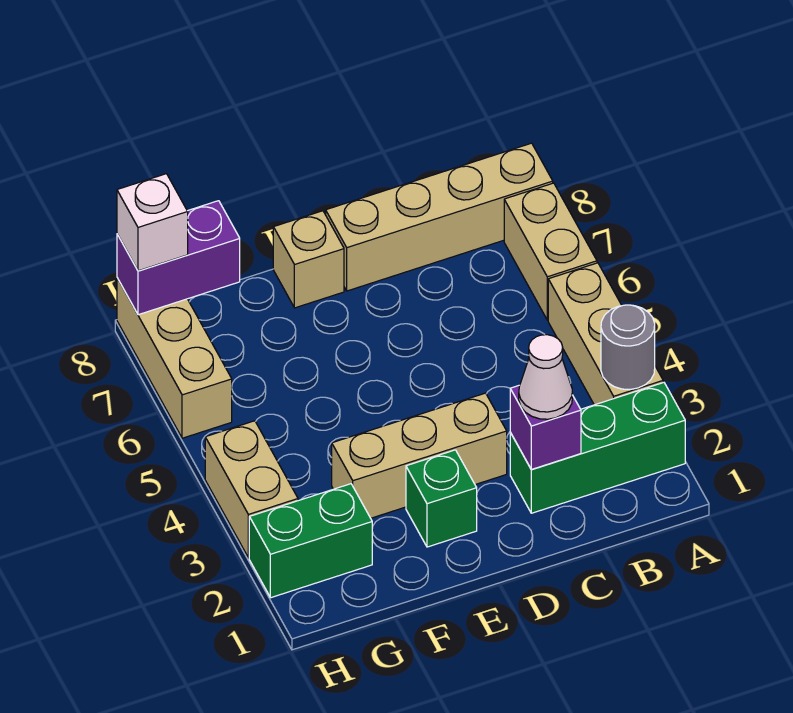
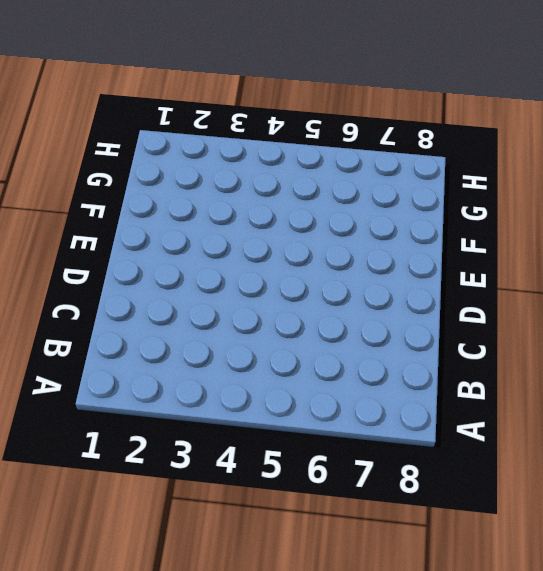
none -> green brick A2:C2 level 1
none -> tan brick A3:A5 level 1
none -> tan brick A6:A7 level 1

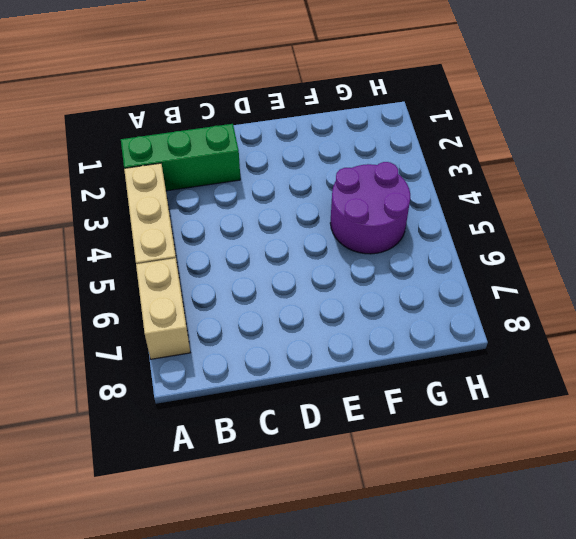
purple round brick F4:G5 level 1 -> none
none -> tan brick A8:D8 level 1
none -> tan brick D3:F3 level 1
none -> green brick E2 level 1

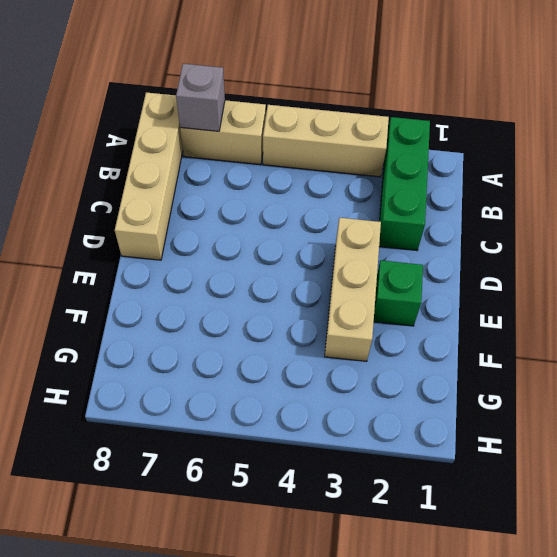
grey brick A7 level 2 -> none
none -> tan brick E8 level 1
none -> green brick G2:H2 level 1
none -> tan brick H3:H4 level 1

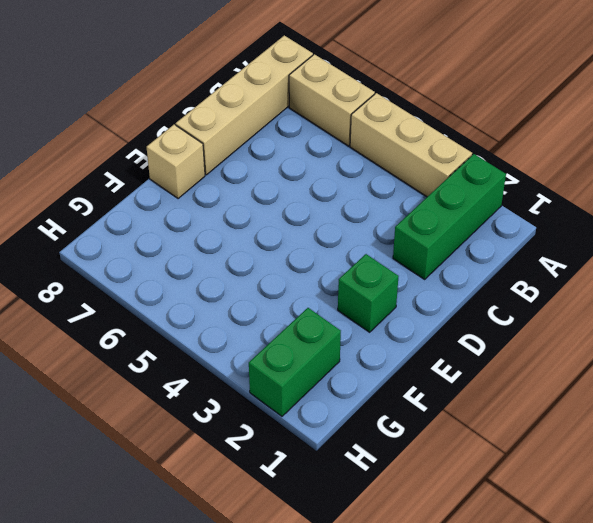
none -> tan brick D3:F3 level 1
none -> tan brick H3:H4 level 1
none -> tan brick H6:H8 level 1

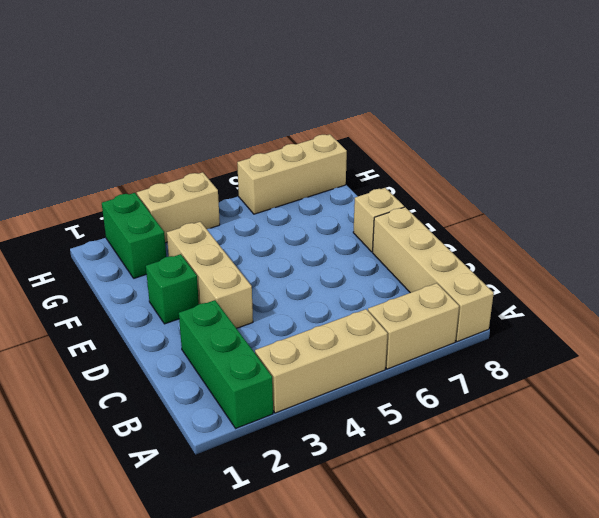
none -> grey round brick A3 level 2
none -> purple brick C2 level 2
none -> purple brick G8:H8 level 2

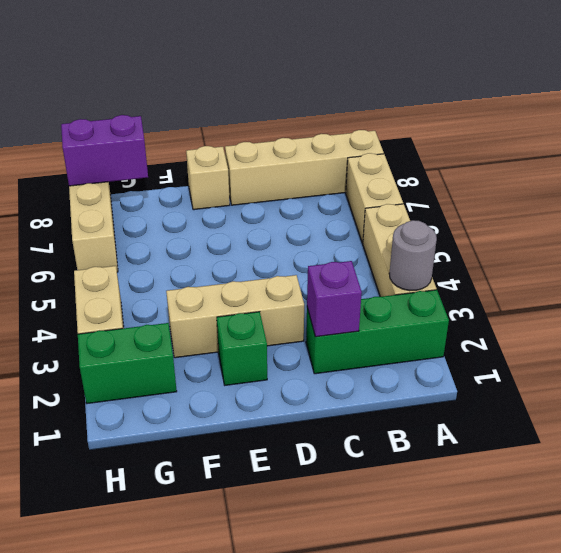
none -> white cone C2 level 3
none -> white brick H8 level 3

